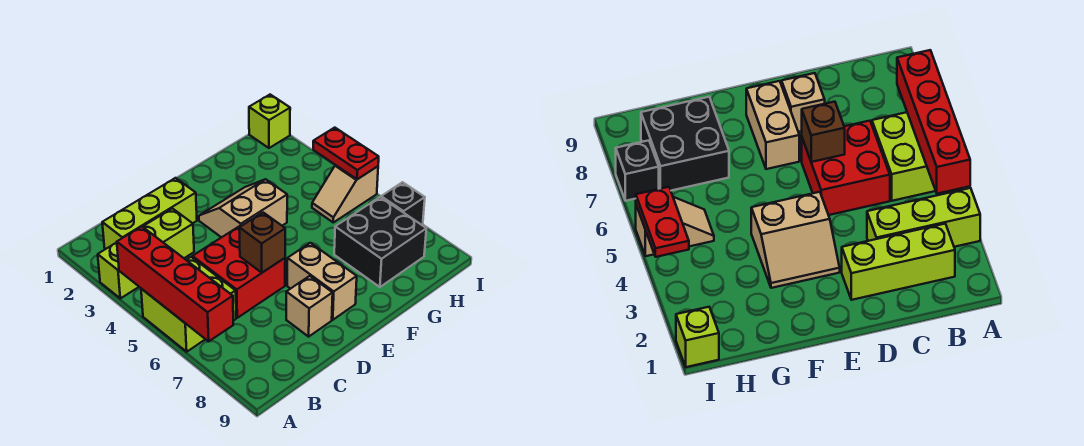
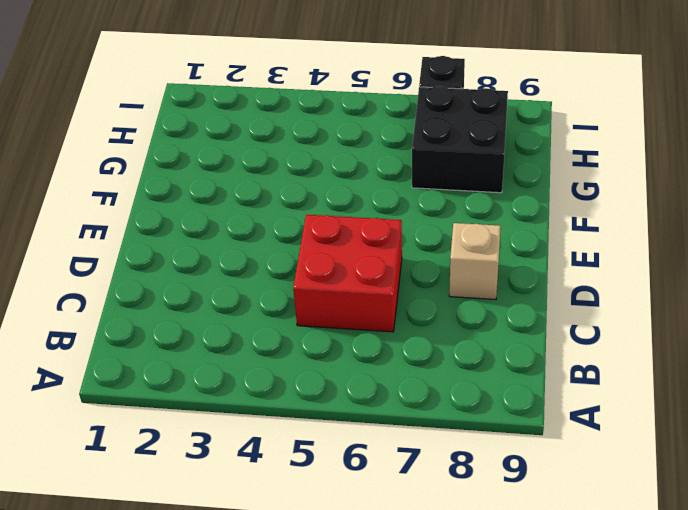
none -> lime brick A3:C3 level 1
none -> lime brick A5:B6 level 1
none -> lime brick B2:D2 level 1

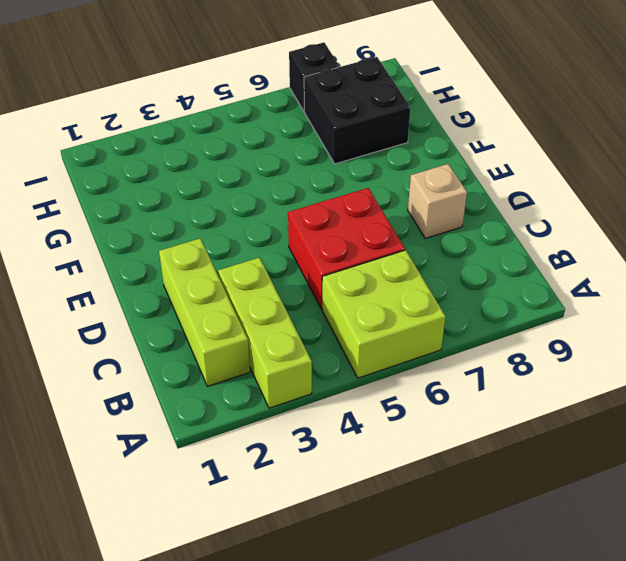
none -> tan slope E3:F4 level 1 top 4
none -> tan brick E7:E8 level 1
none -> tan slope H5:I5 level 1 top I

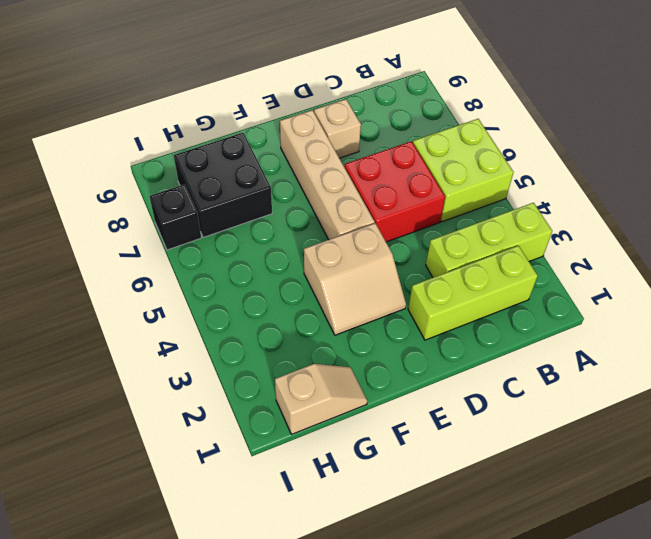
tan brick E5:E8 level 1 -> tan brick E7:E8 level 1
tan slope G1:H1 level 1 top H -> tan slope H5:I5 level 1 top I
none -> lime brick I1 level 1
none -> red brick A4:A7 level 2
none -> brown brick D6 level 2

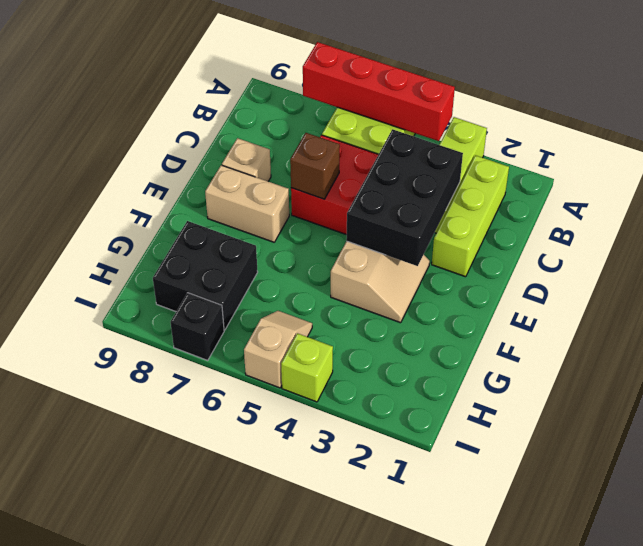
black brick C3:E4 level 2 -> none
lime brick I4 level 1 -> lime brick I1 level 1
none -> red plate I4:I5 level 2

